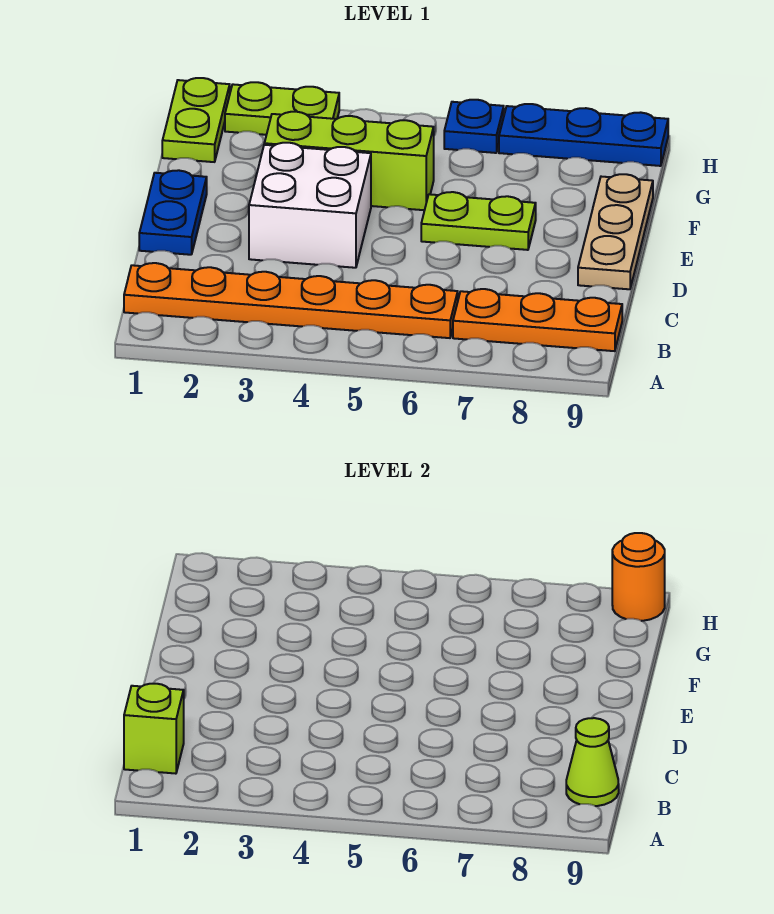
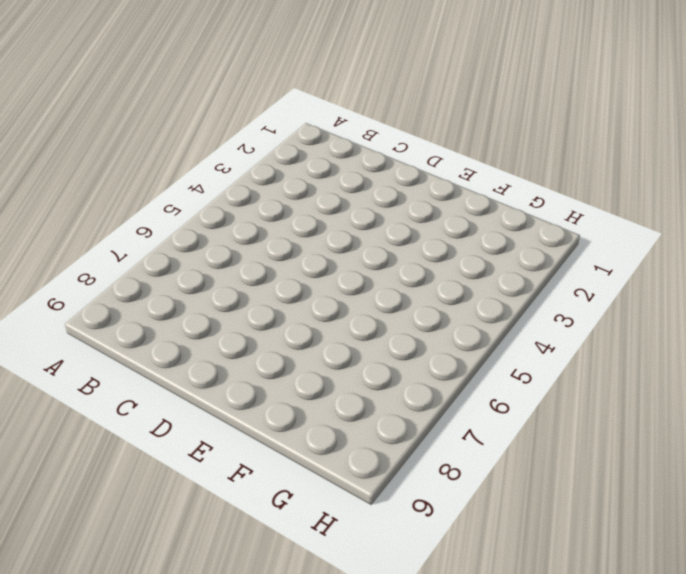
none -> orange plate B1:B6 level 1
none -> orange plate B7:B9 level 1
none -> blue plate D1:E1 level 1

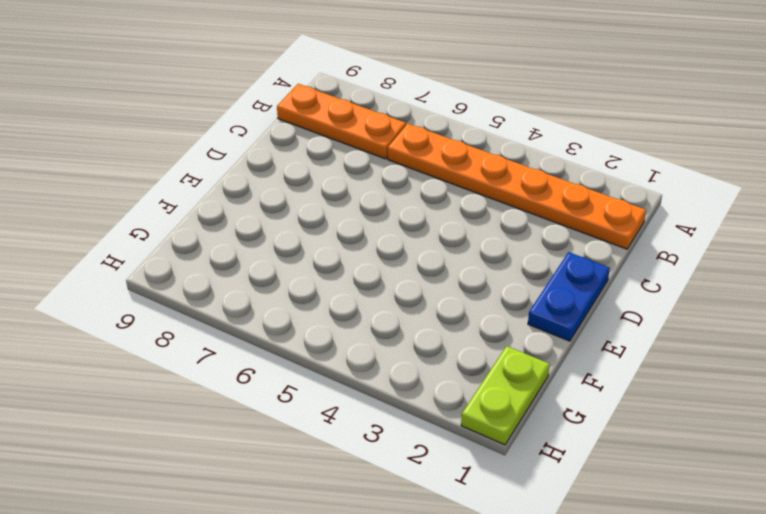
none -> white brick D3:E4 level 1
none -> tan plate D9:F9 level 1
none -> lime plate E6:E7 level 1

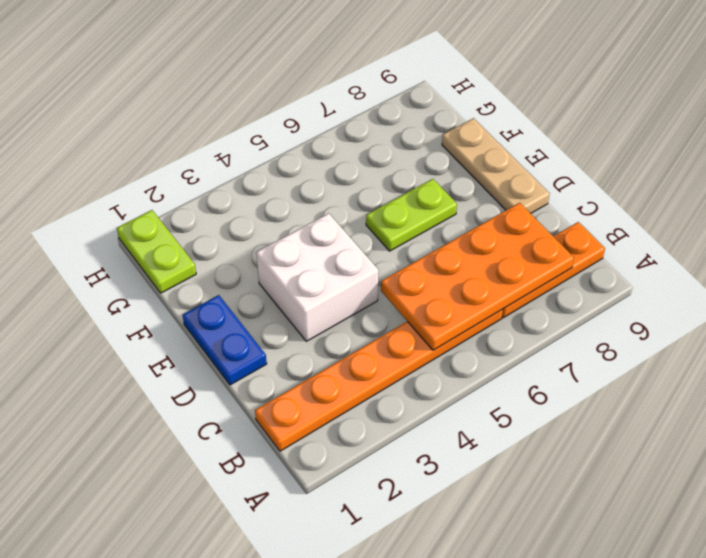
orange plate B5:C8 level 2 -> none
none -> lime brick F3:F5 level 1
none -> lime plate H2:H3 level 1
none -> blue plate H6 level 1

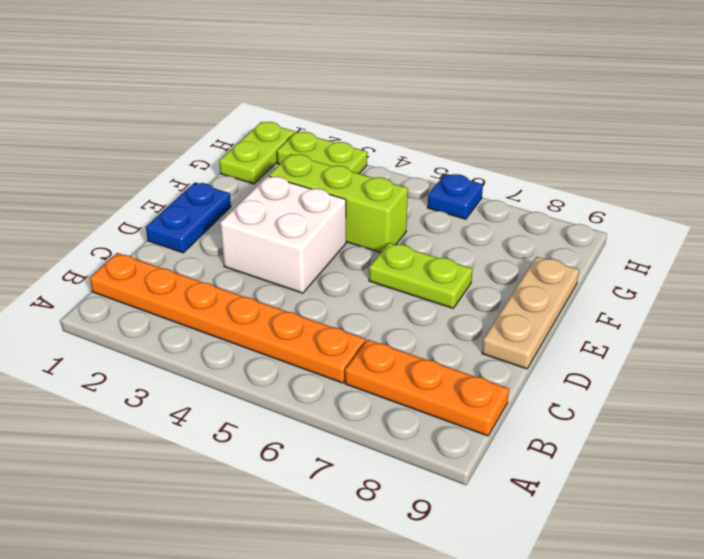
none -> blue plate H7:H9 level 1
none -> lime brick B1 level 2
none -> lime cone B9 level 2

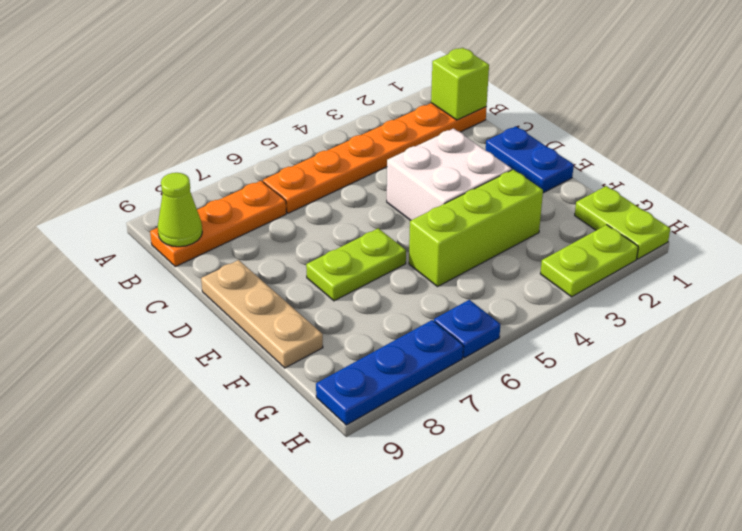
none -> orange round brick H9 level 2

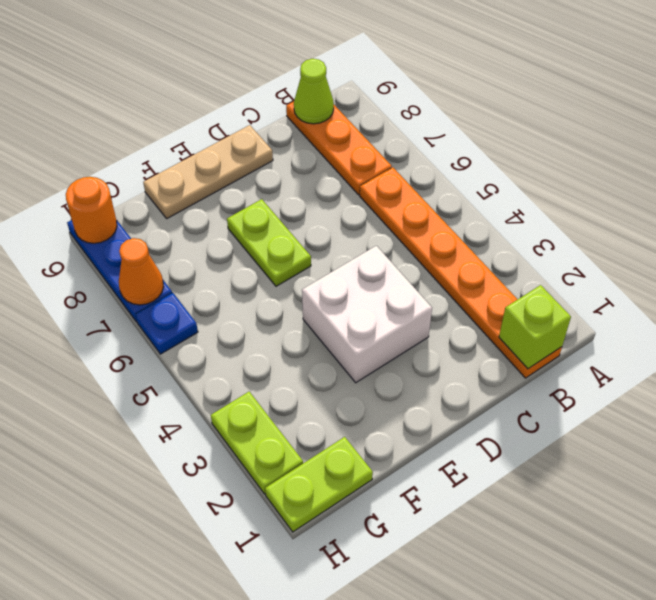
orange cone H7 level 2 -> none
none -> blue plate D1:E1 level 1
none -> lime brick F3:F5 level 1

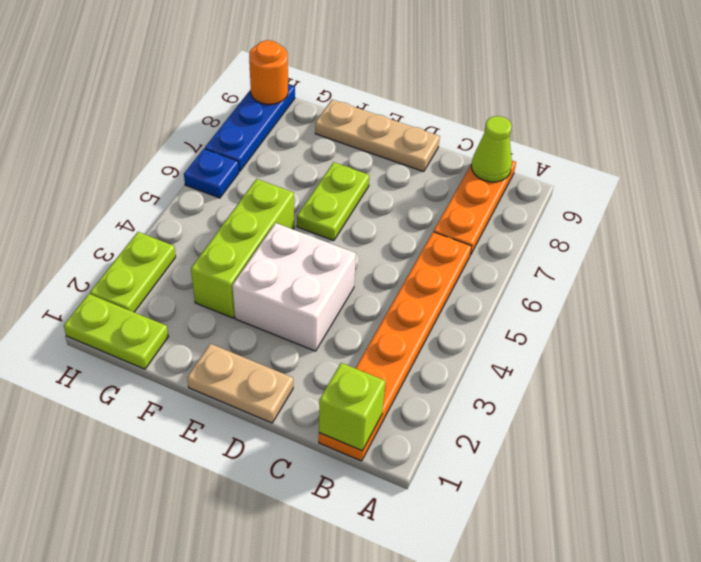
tan plate D1:E1 level 1 -> blue plate D1:E1 level 1

